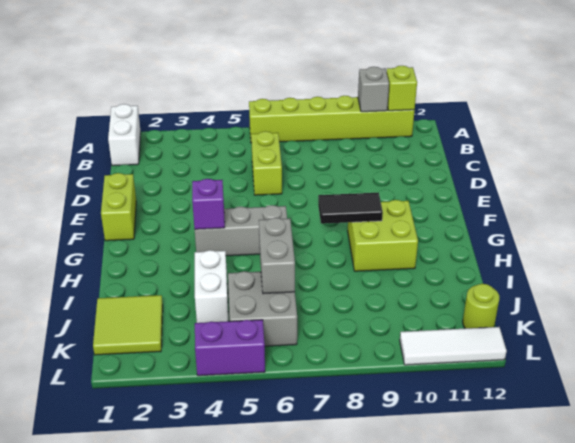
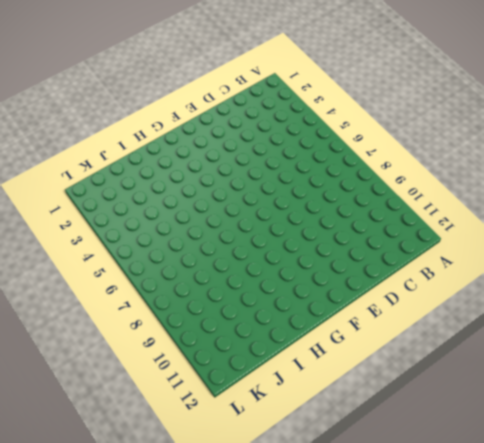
none -> white brick A1:B1 level 1
none -> lime brick A6:A11 level 1
none -> lime brick C6:D6 level 1

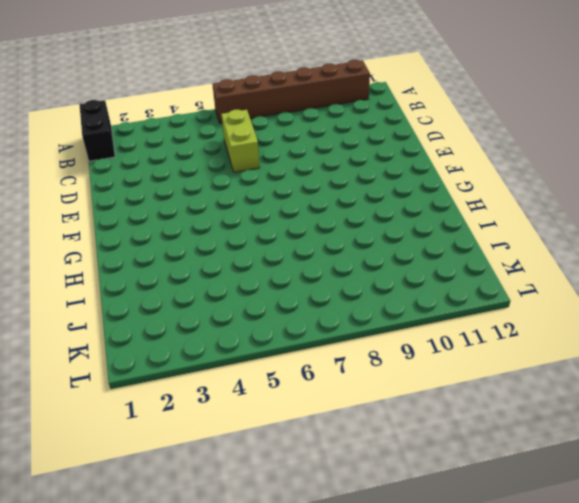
black brick A1:B1 level 1 -> white brick A1:B1 level 1
brown brick A6:A11 level 1 -> lime brick A6:A11 level 1
none -> lime brick E1:F1 level 1
none -> grey brick G4:G6 level 1
none -> lime brick G9:H10 level 1

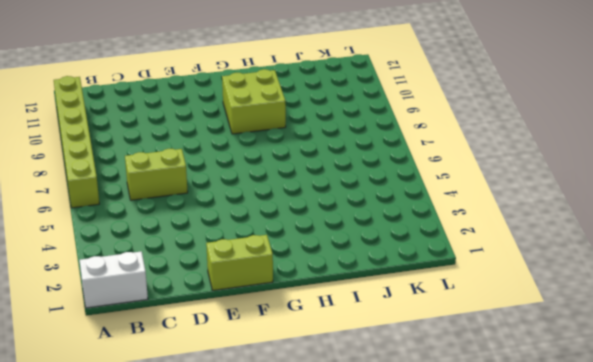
none -> grey brick G4:G6 level 1
none -> white brick I4:J4 level 1
none -> lime tile J1:K2 level 1

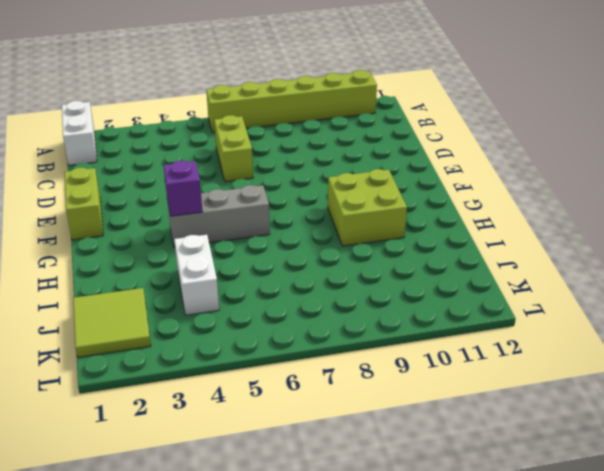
none -> grey brick J5:K6 level 1
none -> lime round brick K12 level 1
none -> purple brick L4:L5 level 1

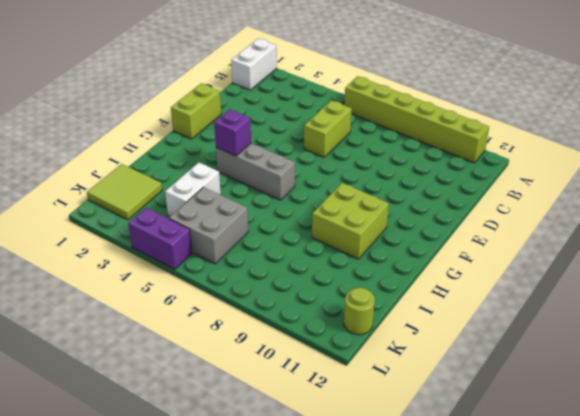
none -> white tile L10:L12 level 1
none -> grey brick A10 level 2
none -> lime brick A11 level 2

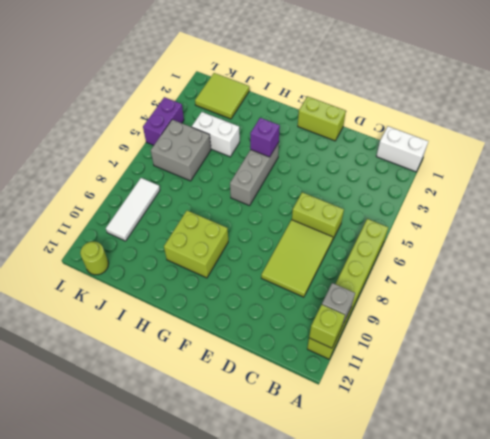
lime tile C7:D9 level 1 -> none
white tile K8:K10 level 1 -> white tile L10:L12 level 1
none -> black tile G8:G9 level 2
none -> grey brick I6:J6 level 2

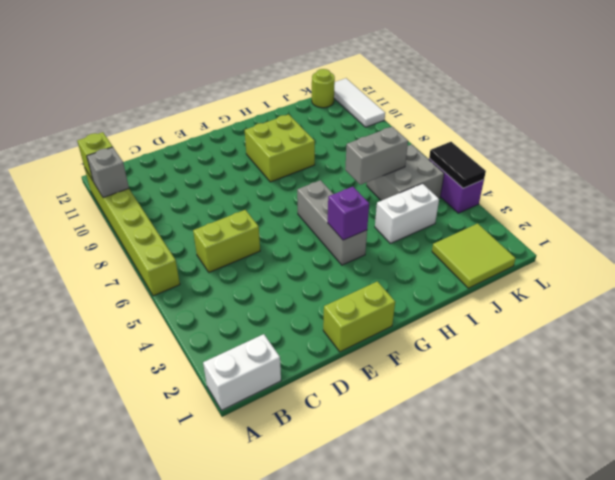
black tile L4:L5 level 2 -> black tile G8:G9 level 2

